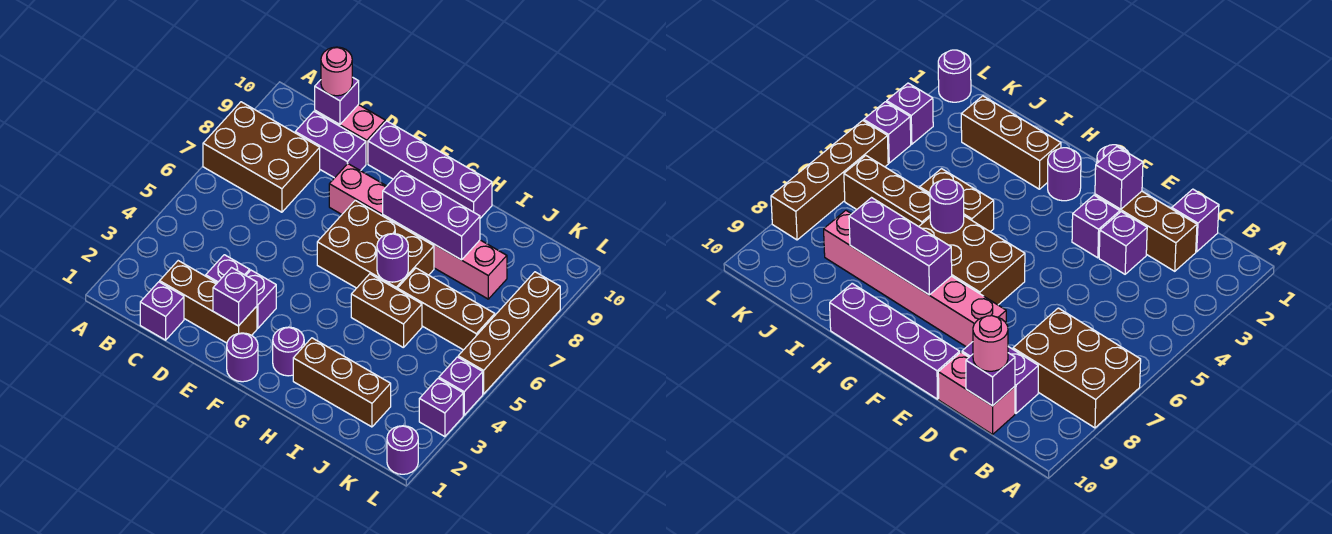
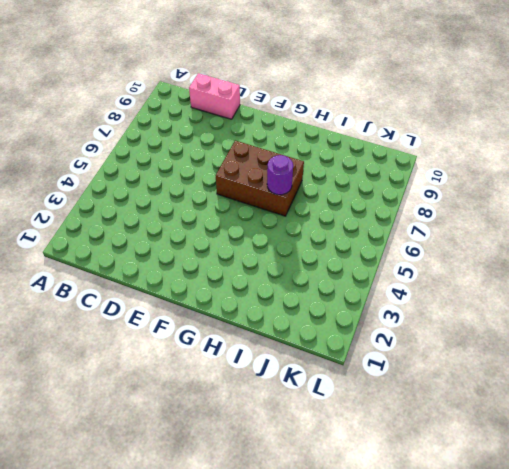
none -> brown brick A7:C8 level 1
none -> purple brick C1 level 1
none -> brown brick C2:E2 level 1

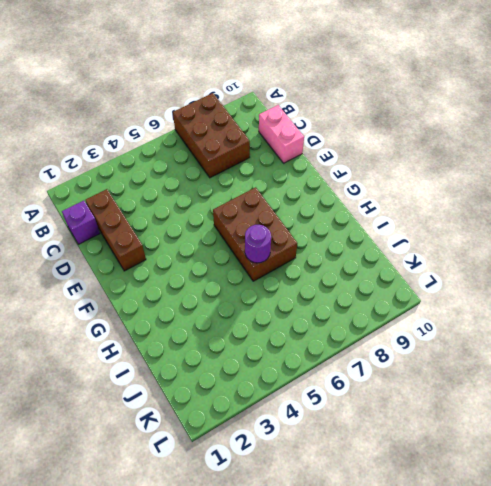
none -> purple brick C9:D9 level 1
none -> purple brick D3 level 1
none -> purple brick E3 level 1

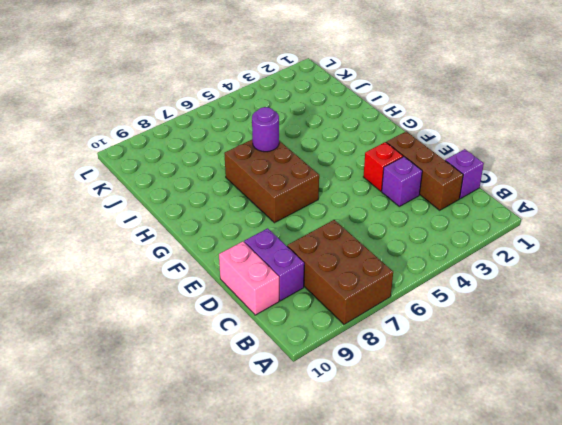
red brick E3 level 1 -> purple brick E3 level 1
none -> pink brick E8:J8 level 1
none -> purple brick E10:H10 level 1
none -> purple round brick F1 level 1

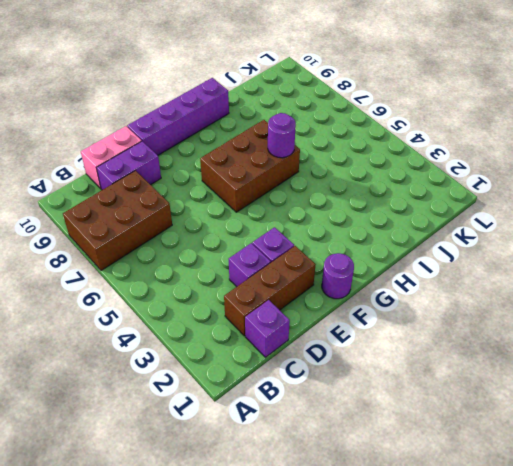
none -> pink brick E8:J8 level 1
none -> purple round brick G2 level 1
none -> brown brick H2:J2 level 1

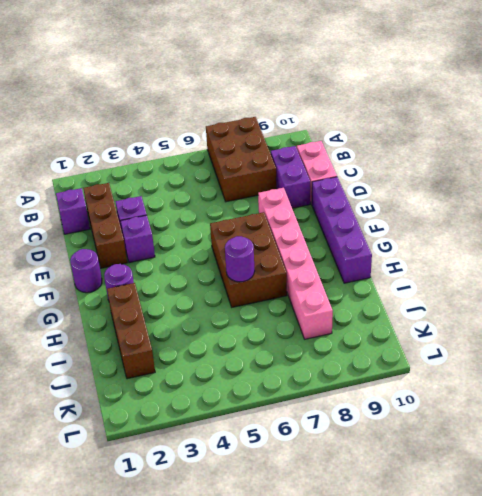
none -> brown brick H5:I5 level 1
none -> brown brick I6:K6 level 1
none -> purple round brick L1 level 1

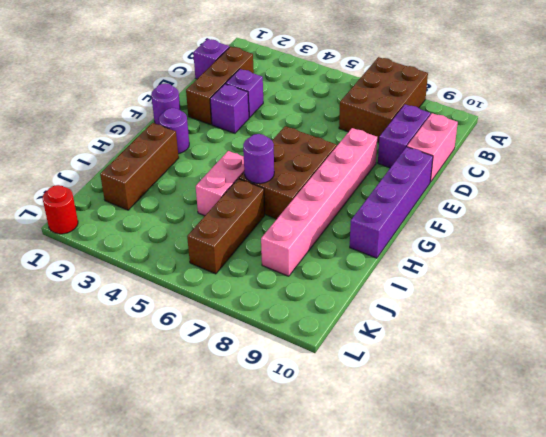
pink brick H5:I5 level 1 -> brown brick H5:I5 level 1
red round brick L1 level 1 -> purple round brick L1 level 1
none -> purple brick L3 level 1
none -> purple brick L4 level 1
none -> brown brick L5:L8 level 1

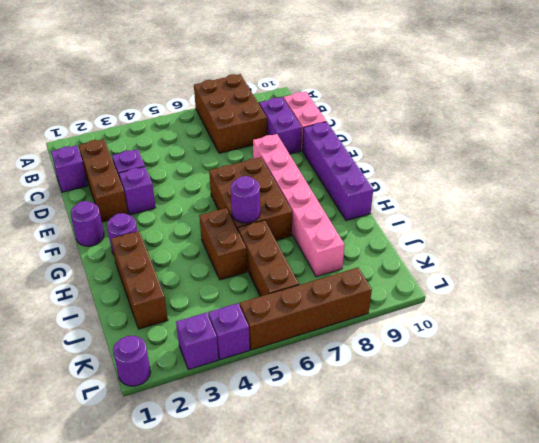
none -> purple brick C10 level 2
none -> purple brick E2 level 2
none -> purple brick G8:I8 level 2

